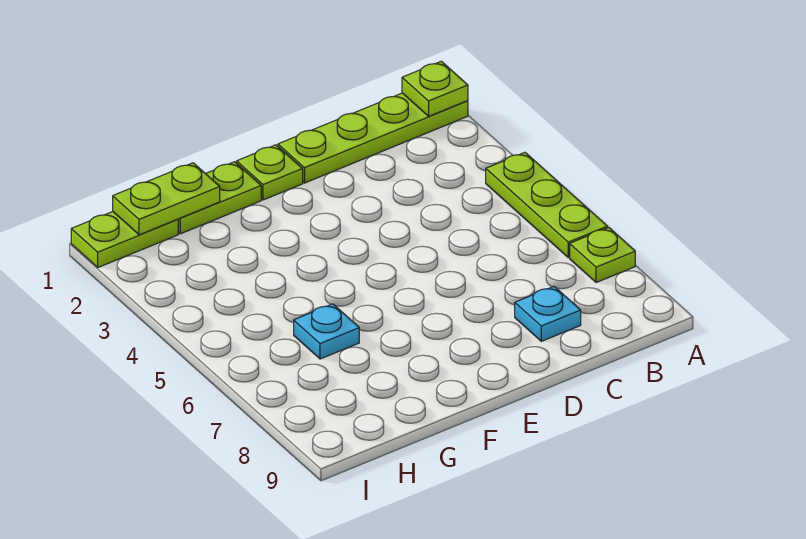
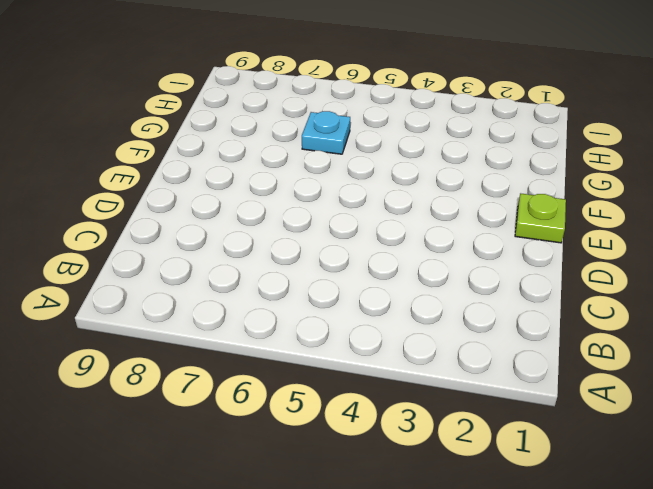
none -> lime plate A1:D1 level 1
none -> lime plate A4:A6 level 1

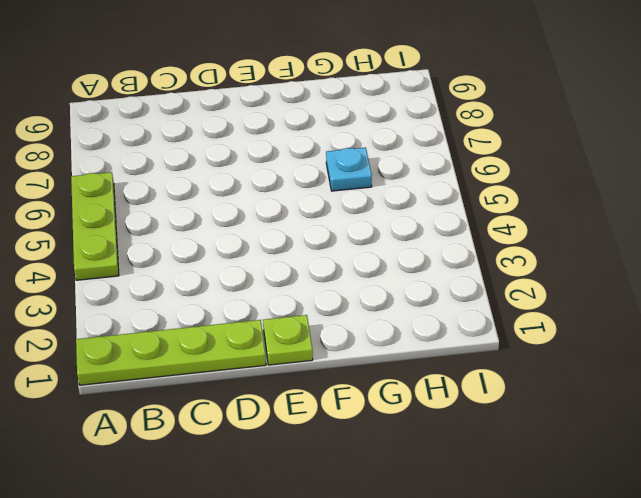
none -> lime plate A7 level 1
none -> cyan plate C8 level 1

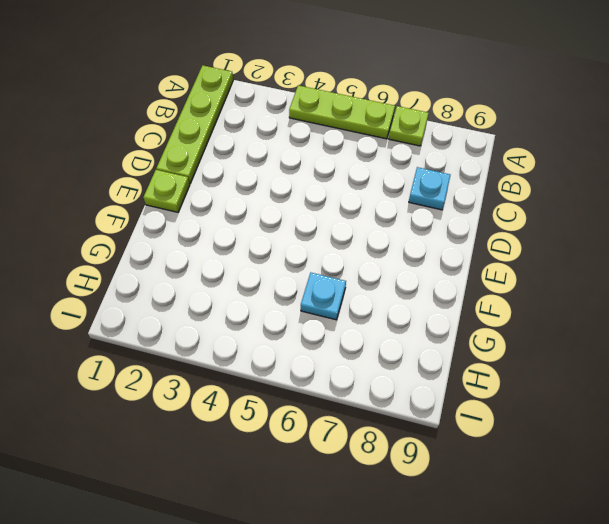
none -> lime plate F1:G1 level 1
none -> lime plate H1:I1 level 1

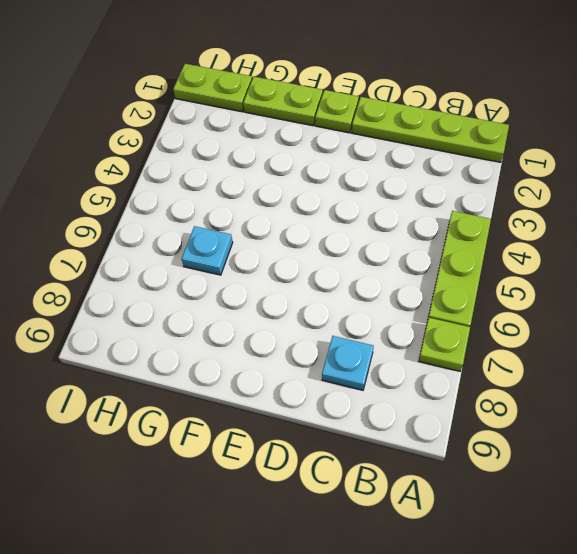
none -> lime plate A1 level 2
none -> lime plate G1:H1 level 2

